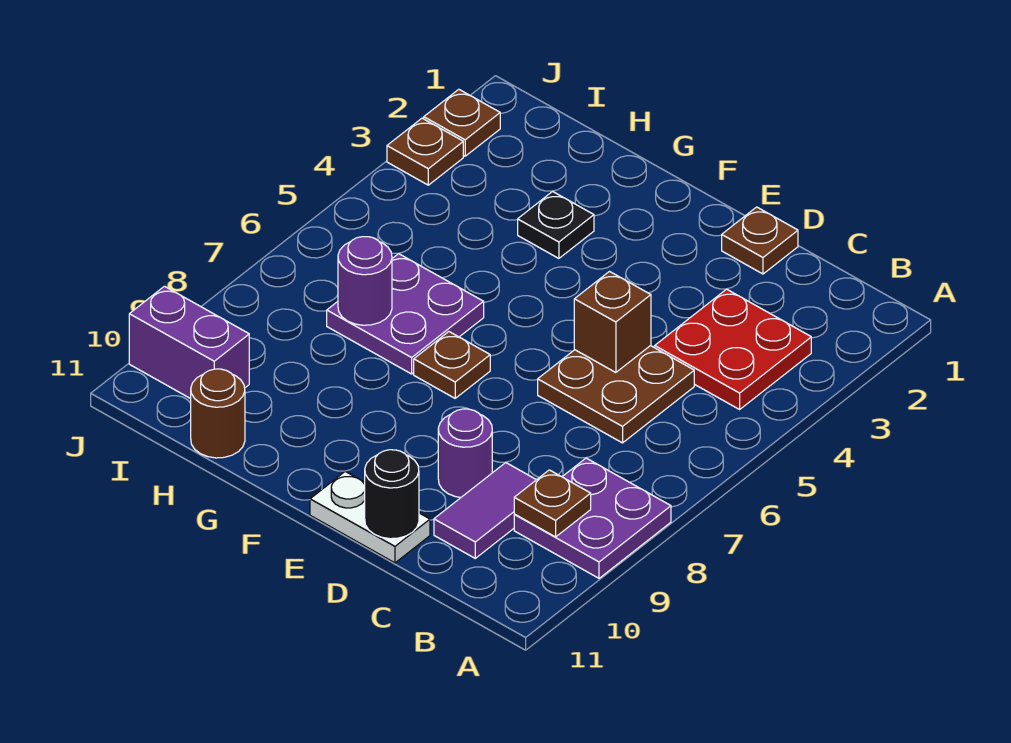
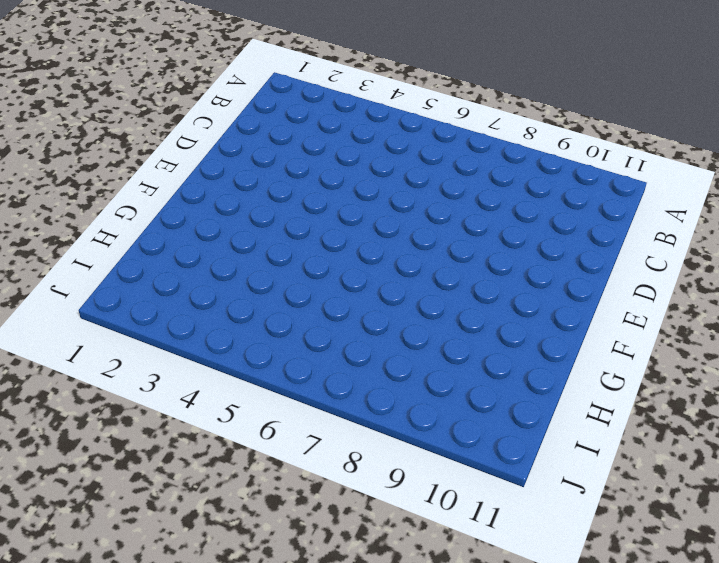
none -> purple plate A8:B9 level 1
none -> red plate B3:C4 level 1
none -> brown plate C5:D6 level 1

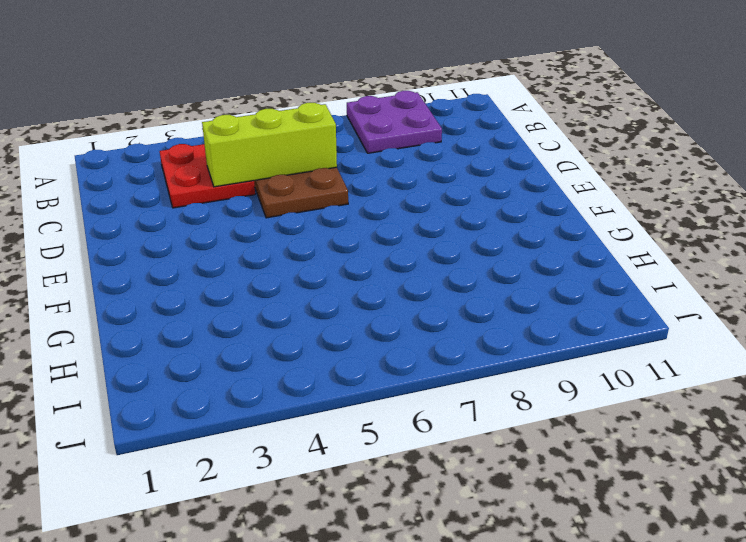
lime brick C4:C6 level 2 -> none
none -> purple tile C9:C10 level 1
none -> brown plate D1 level 1
none -> purple round brick D9 level 1

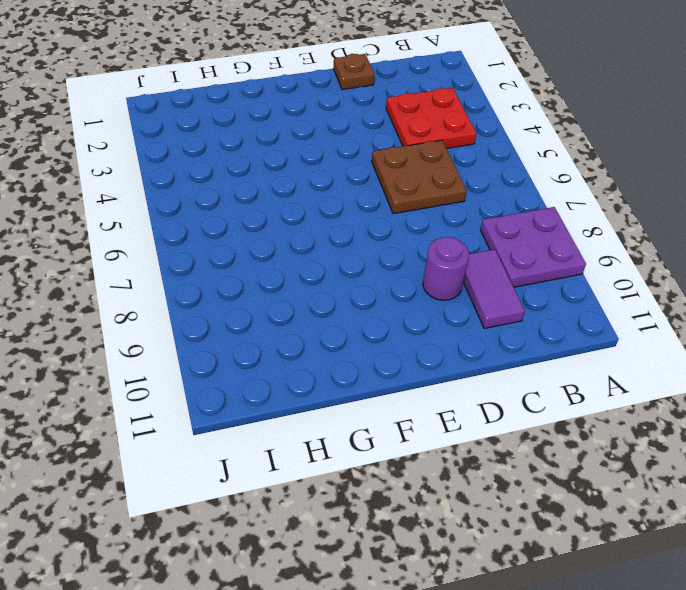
none -> white plate D11:E11 level 1
none -> brown plate F7 level 1
none -> black plate G3 level 1

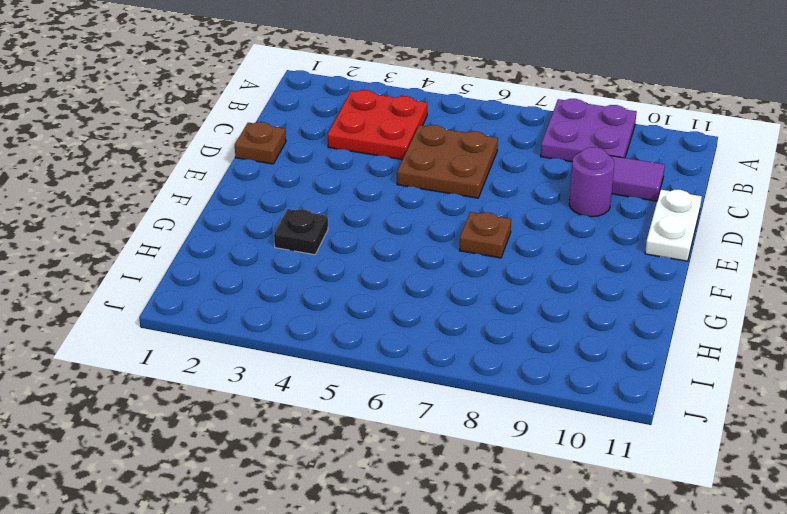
none -> purple plate G6:H7 level 1
none -> brown round brick H11 level 1
none -> purple brick I10:J10 level 1

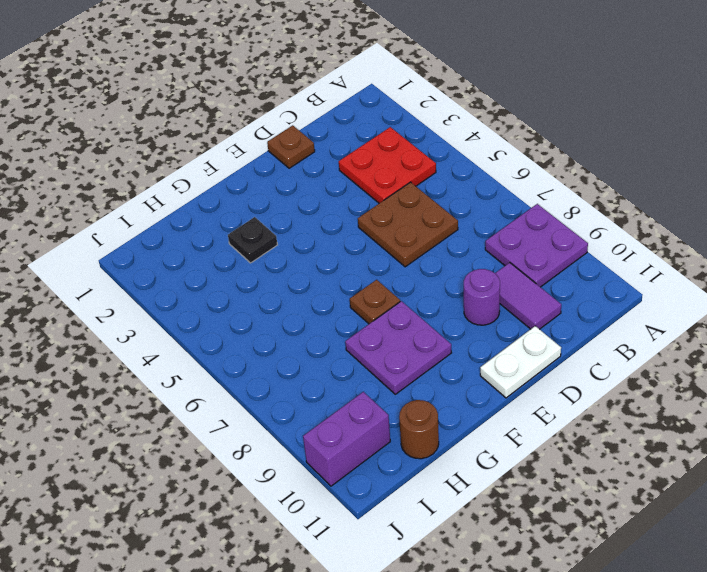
purple plate F8:G9 level 1 -> purple plate G6:H7 level 1
none -> brown plate J2 level 1
none -> brown plate J3 level 1
none -> brown plate B9 level 2

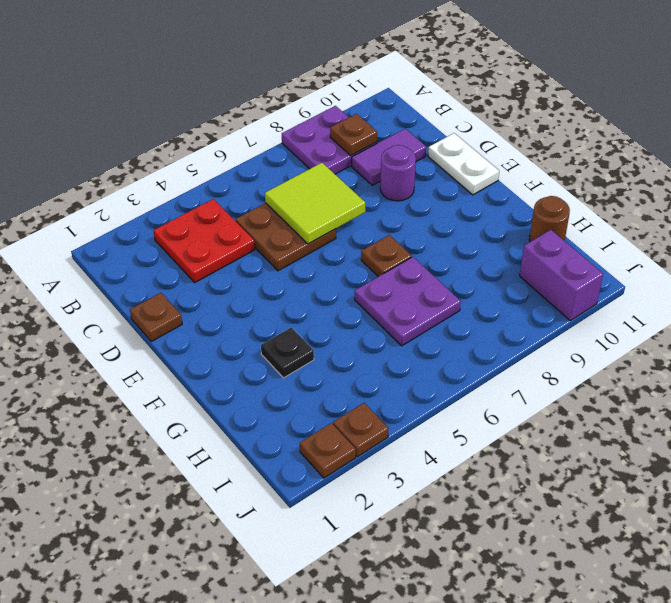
lime tile C6:D7 level 2 -> none
none -> brown brick D5 level 2
none -> black round brick D11 level 2
none -> purple round brick H7 level 2

